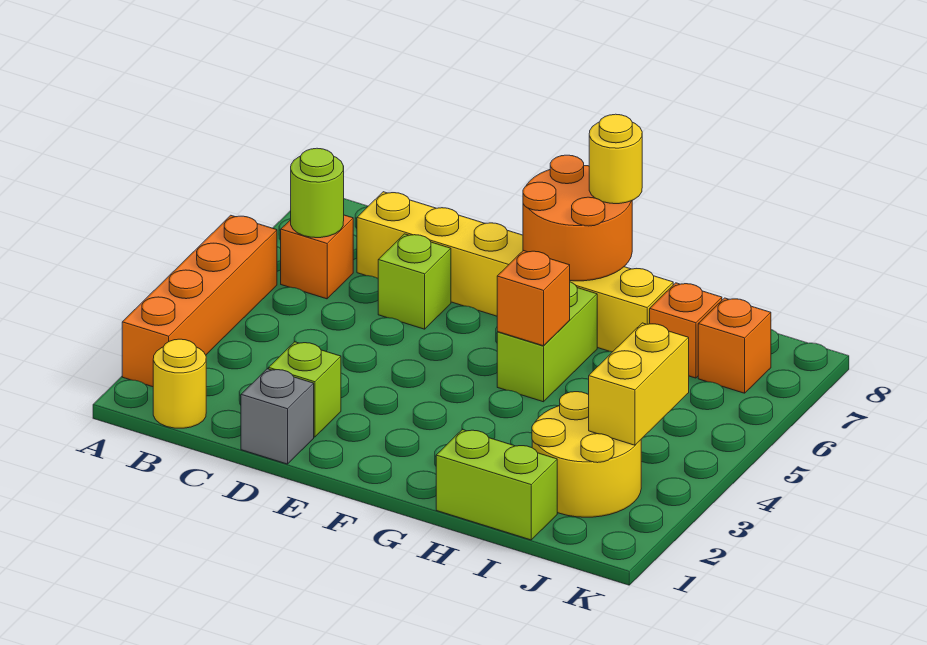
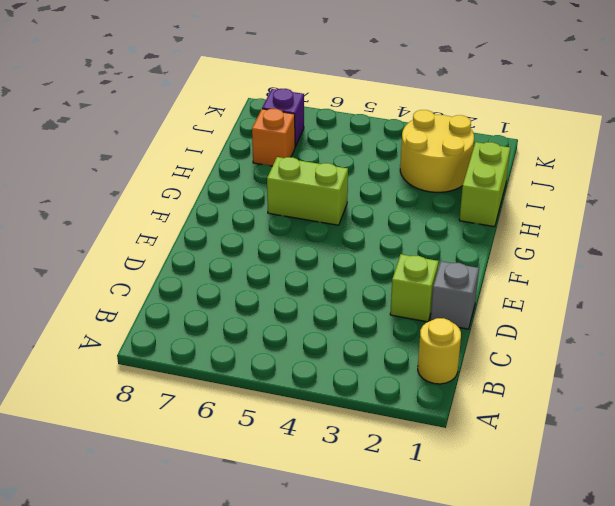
purple brick J7 level 1 -> orange brick J7 level 1
none -> orange brick A2:A5 level 1
none -> orange brick B6 level 1
none -> yellow brick C7:H7 level 1

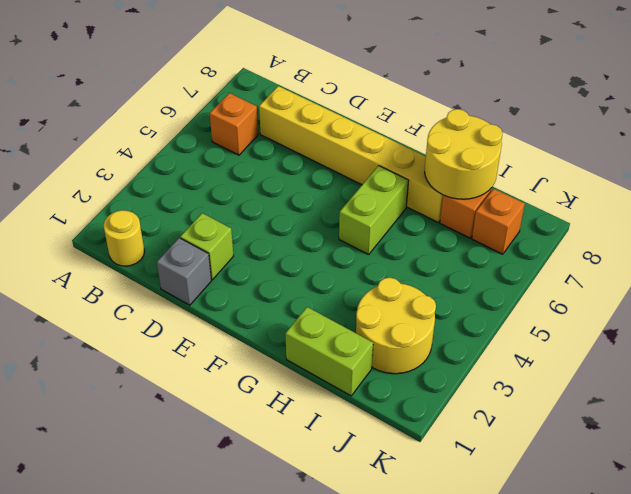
yellow round brick H7:I8 level 2 -> none
none -> orange brick A2:A5 level 1
none -> lime brick D6 level 1
none -> lime round brick B6 level 2

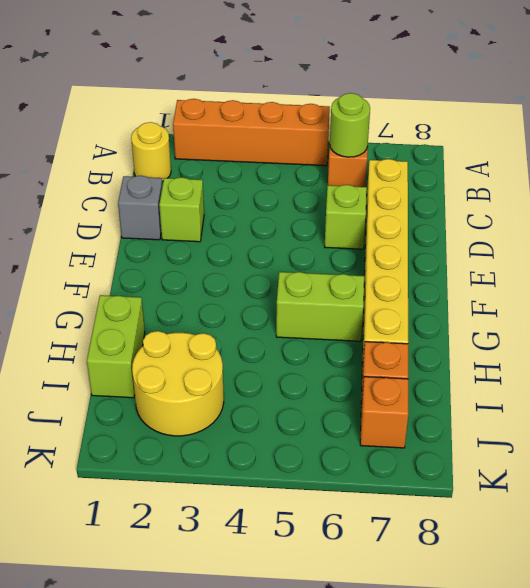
none -> orange round brick F7:G8 level 2
none -> orange brick G5 level 2
none -> yellow brick J3:J4 level 2

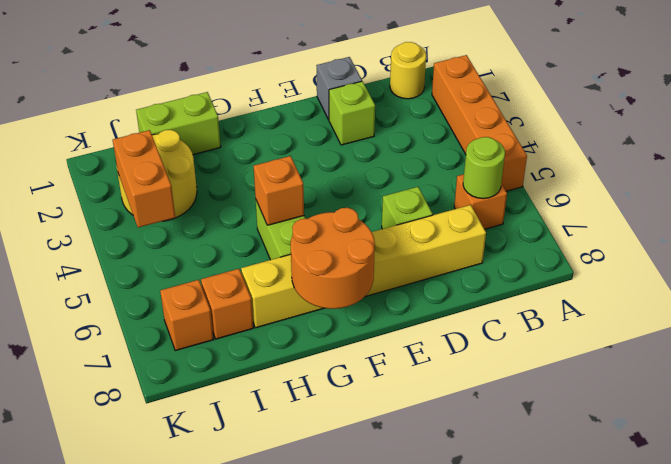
orange brick J3:J4 level 2 -> yellow brick J3:J4 level 2
none -> yellow round brick G8 level 3

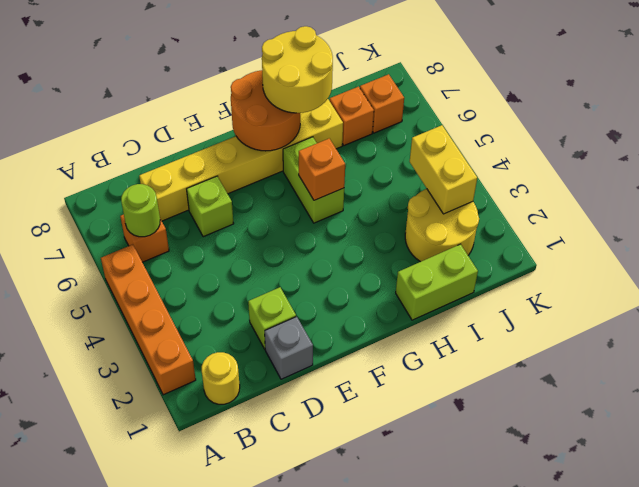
yellow round brick G7:H8 level 3 -> yellow round brick G8 level 3

